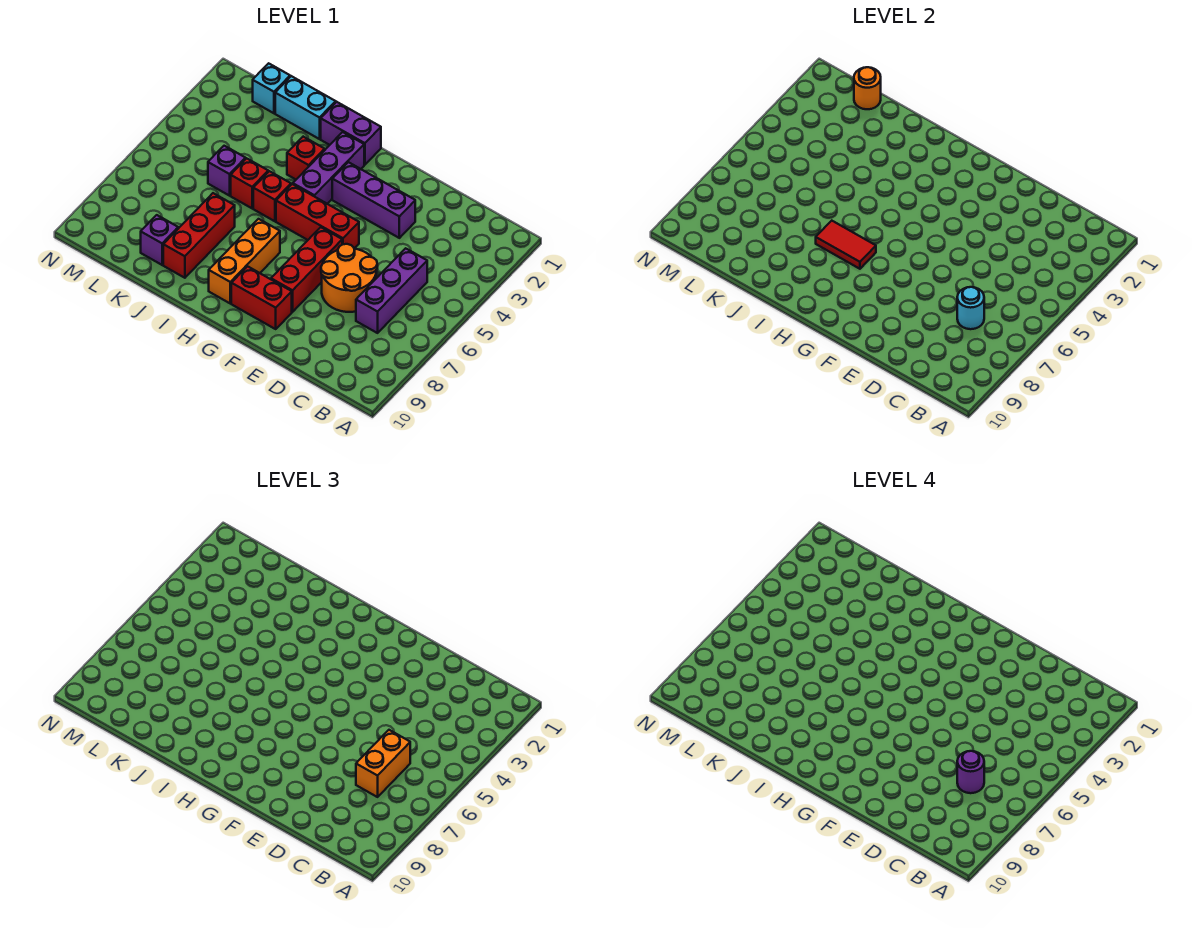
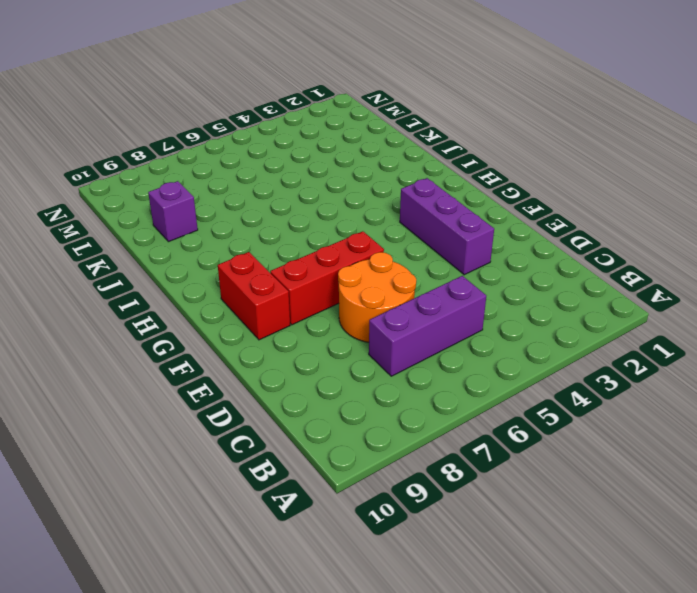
none -> red brick F5:H5 level 1
none -> purple brick H1:I1 level 1
none -> purple brick H2:H4 level 1

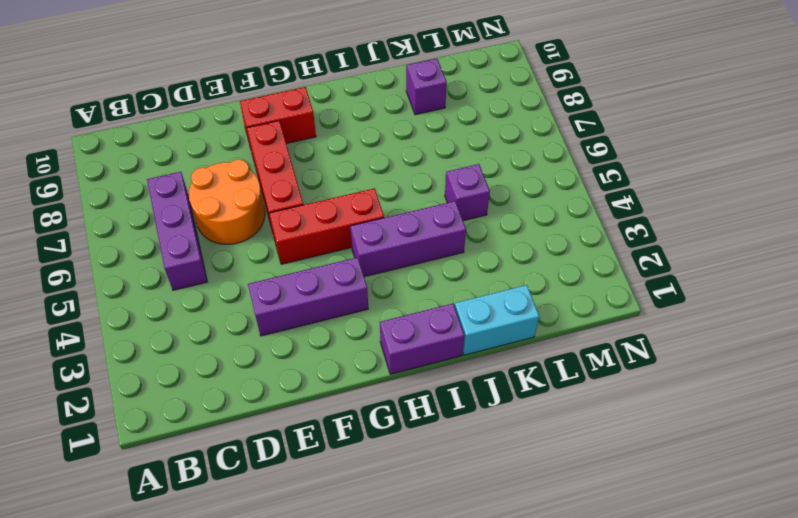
purple brick H4:J4 level 1 -> purple brick H2:H4 level 1
none -> orange brick H7:H9 level 1
none -> red brick I3 level 1
none -> red brick I5 level 1

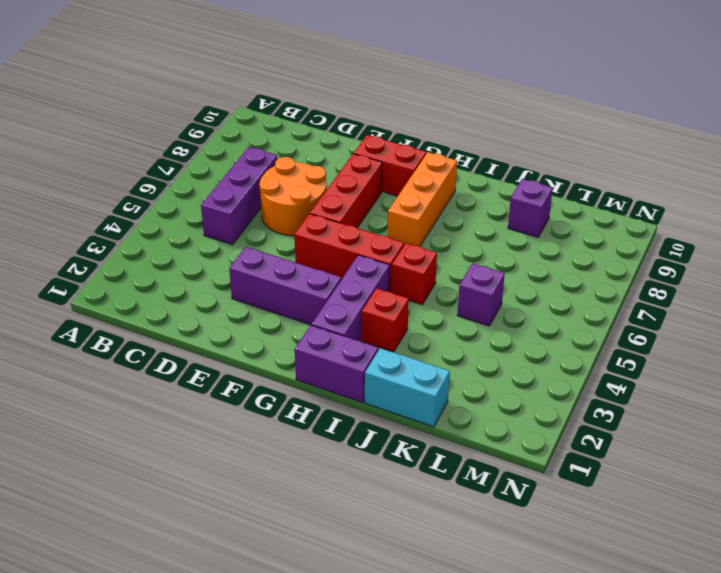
none -> red brick J5 level 1
none -> red brick J7:J9 level 1
none -> cyan brick L1 level 1

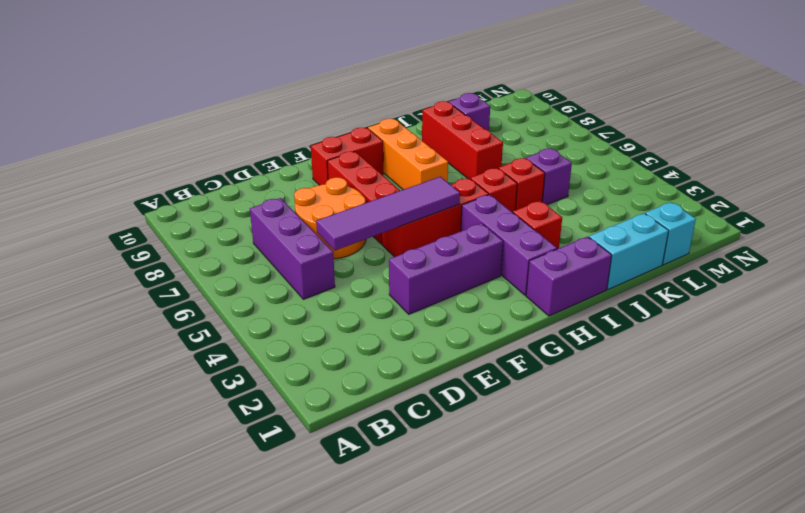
purple tile D5:G5 level 2 -> none
none -> cyan round brick C7 level 2
none -> red tile H7:I7 level 2
none -> orange round brick L1 level 2

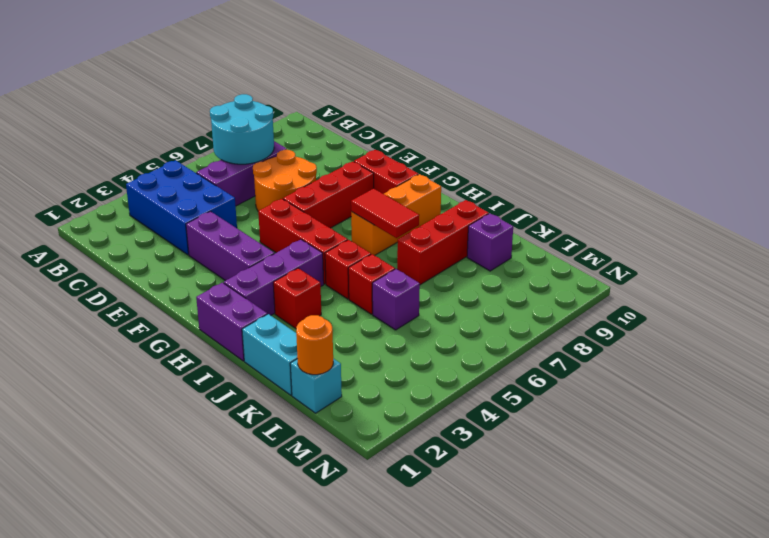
blue brick B3:D4 level 1 -> none
cyan round brick B6:C7 level 2 -> cyan round brick C7 level 2
none -> orange brick C6:C7 level 3
none -> purple round brick C7 level 4

